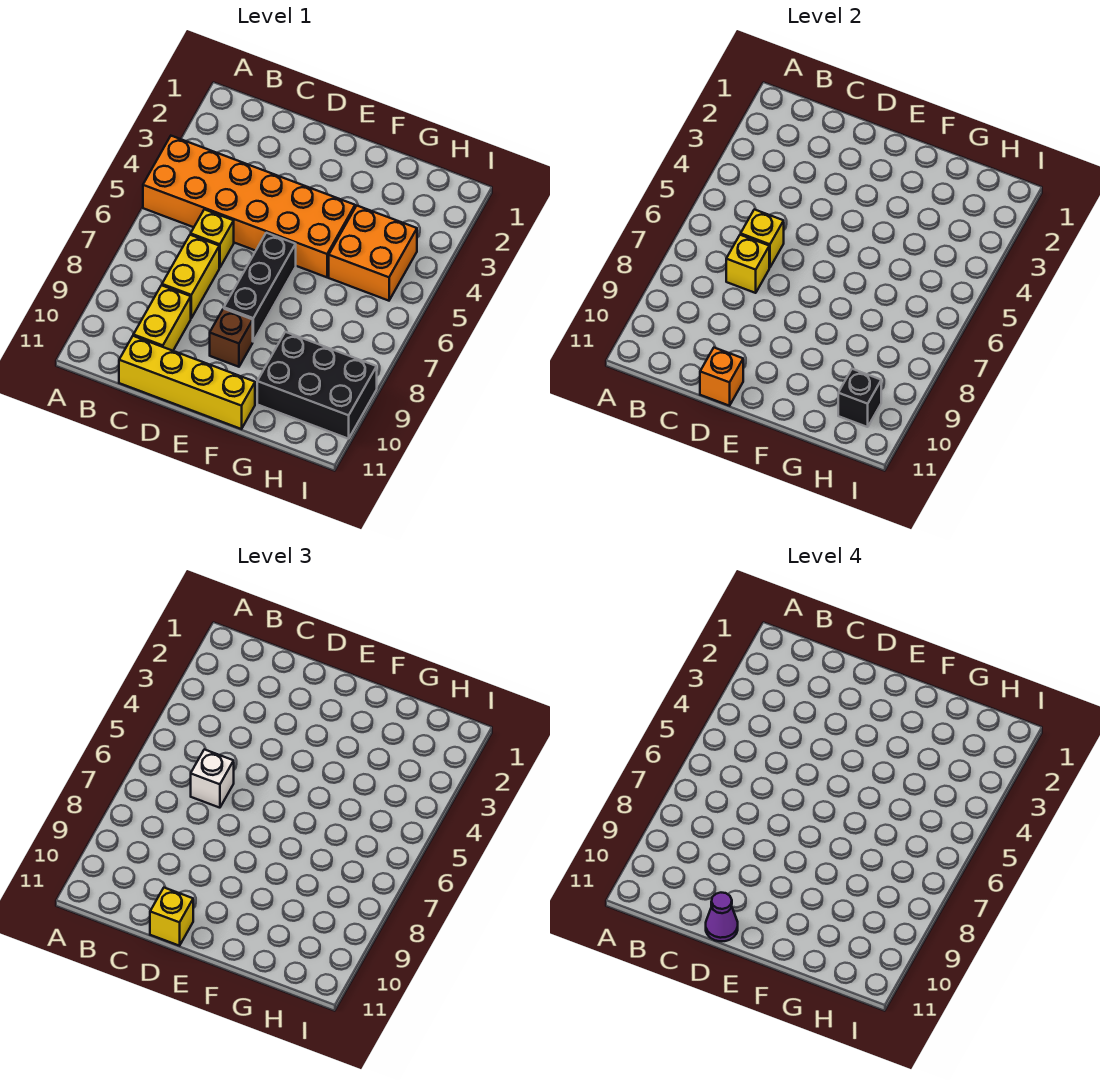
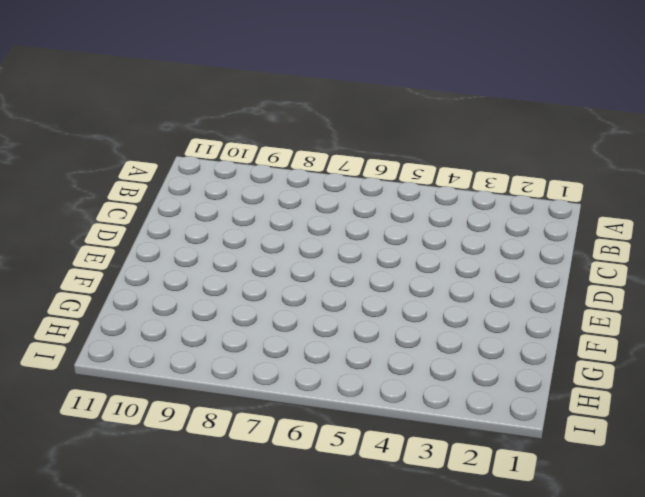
none -> orange brick A4:F5 level 1
none -> yellow brick C6 level 1
none -> yellow brick C7:C8 level 1

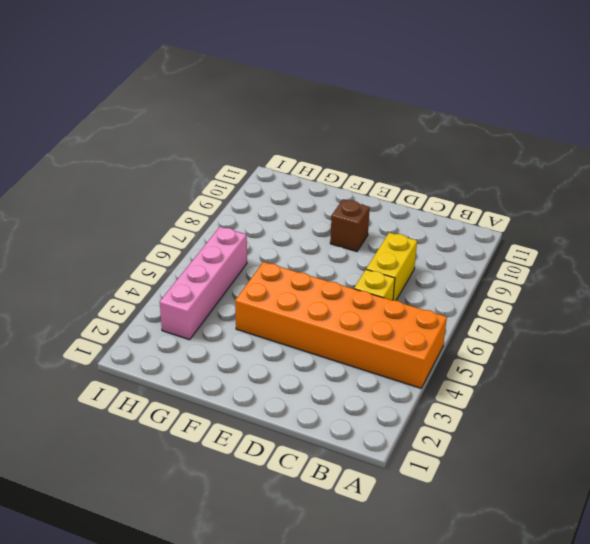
pink brick H3:H6 level 1 -> orange brick G4:H5 level 1
none -> yellow brick C9:C10 level 1
none -> yellow brick C11:F11 level 1
none -> black brick E6:E8 level 1

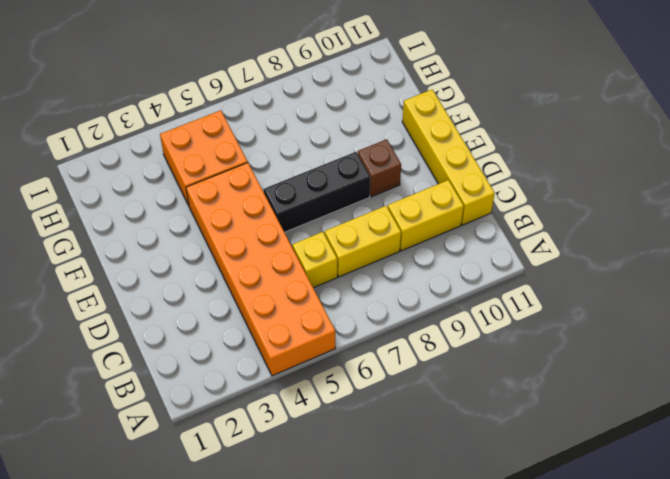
none -> black brick G9:I10 level 1
none -> yellow brick C6 level 2
none -> yellow brick C7 level 2

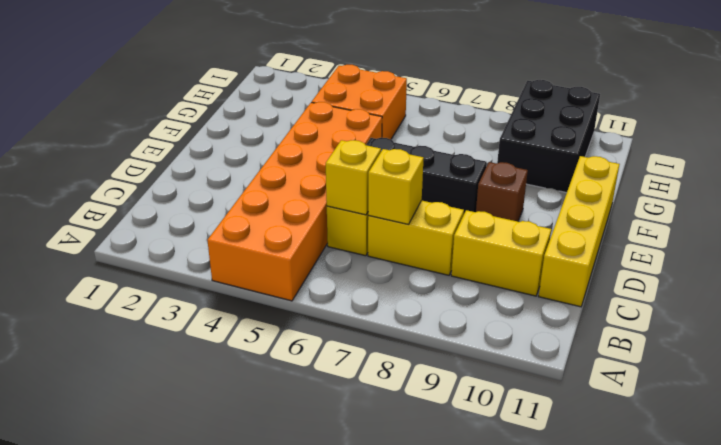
none -> orange brick D11 level 2
none -> black brick H10 level 2
none -> white brick C6 level 3

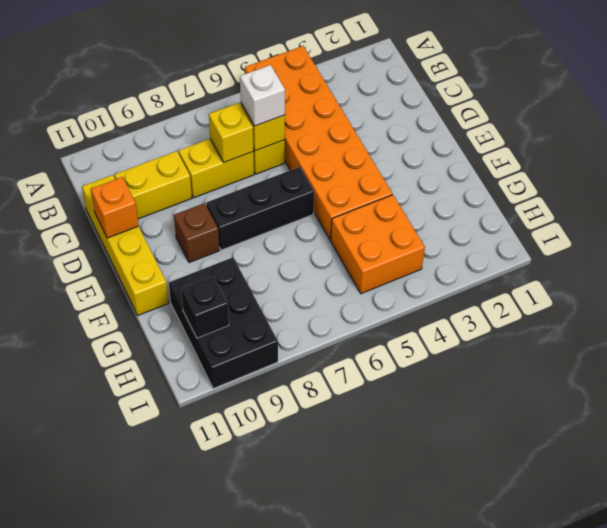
none -> yellow brick D11 level 3
none -> purple cone D11 level 4

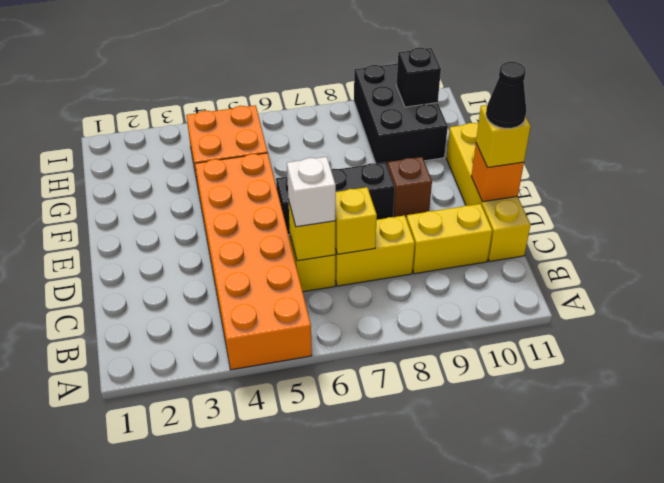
black cone D11 level 4 -> purple cone D11 level 4

